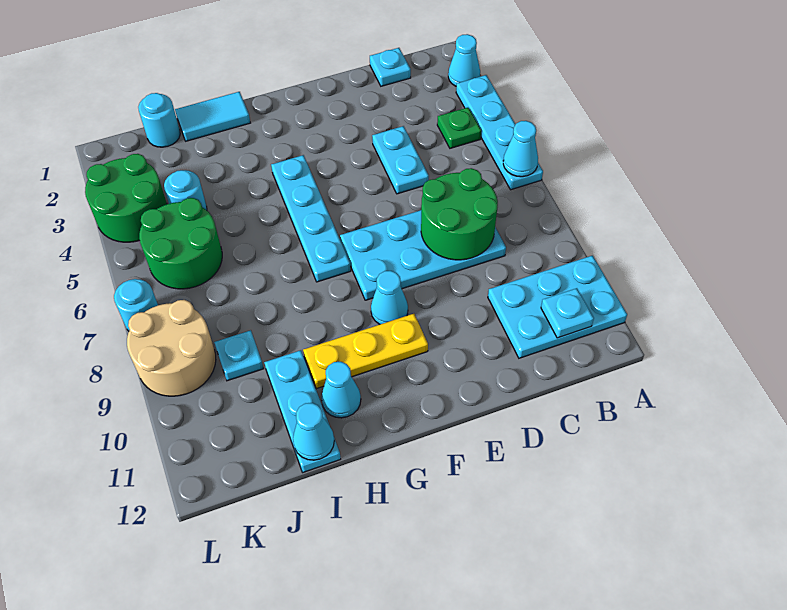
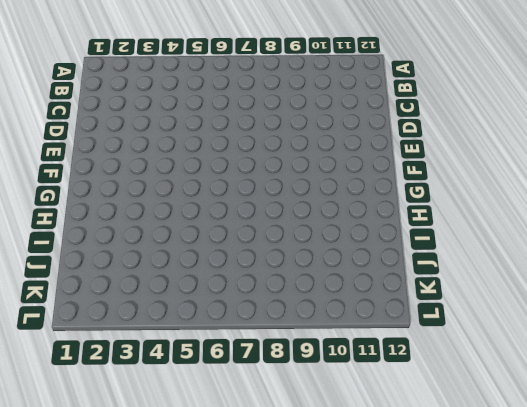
none -> cyan cone A2 level 1
none -> cyan plate A3:A6 level 1
none -> cyan plate A10:C11 level 1

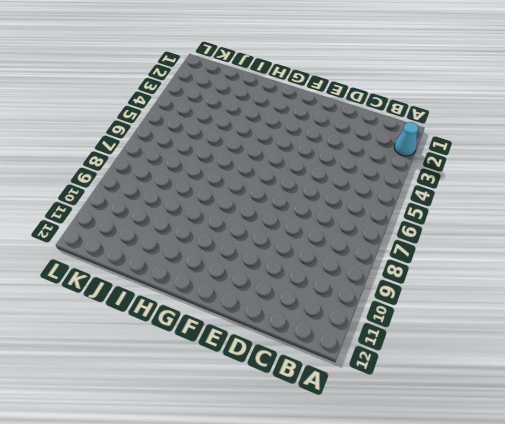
none -> cyan plate A3:A6 level 1
none -> cyan plate A10:C11 level 1
none -> green plate B4 level 1

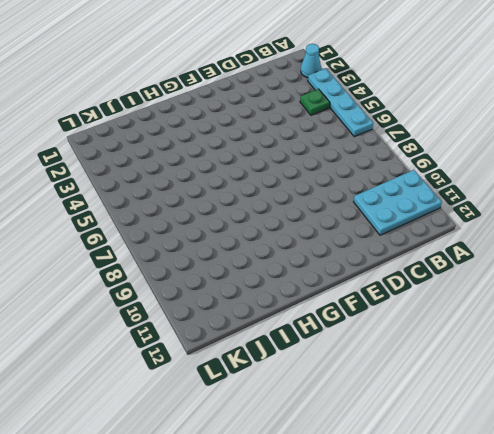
none -> cyan plate C1 level 1
none -> cyan plate C7:F8 level 1
none -> cyan plate D4:D5 level 1

